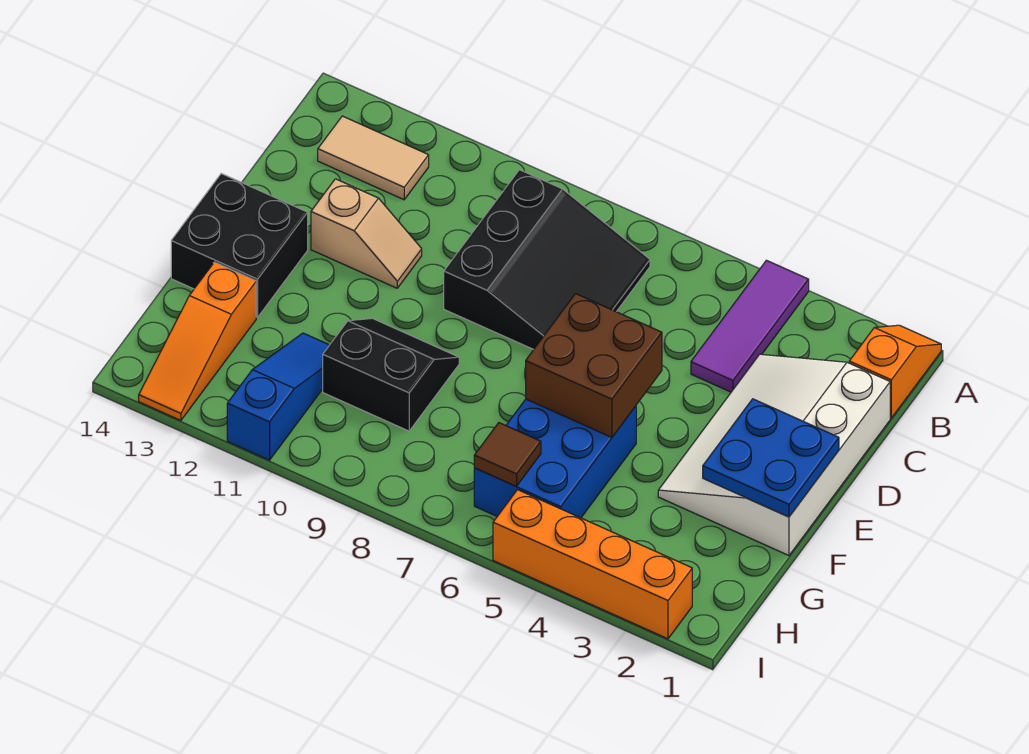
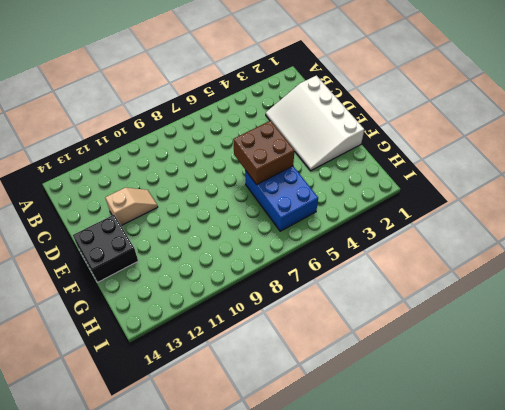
none -> orange slope A1:B1 level 1 top B
none -> purple tile A4:C4 level 1
none -> black slope B7:D9 level 1 top 9

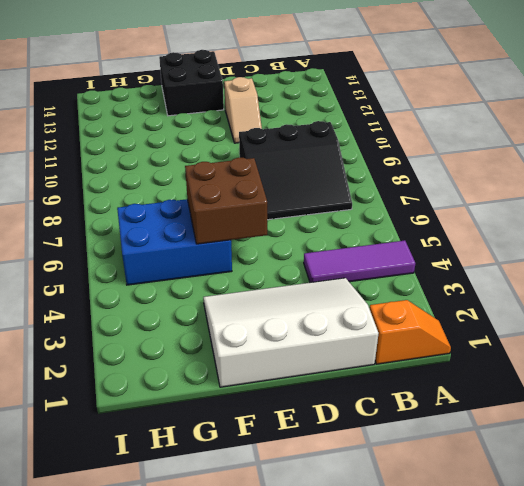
none -> tan tile B12:B13 level 1
none -> black slope F9:G10 level 1 top G
none -> blue slope G11:I11 level 1 top I

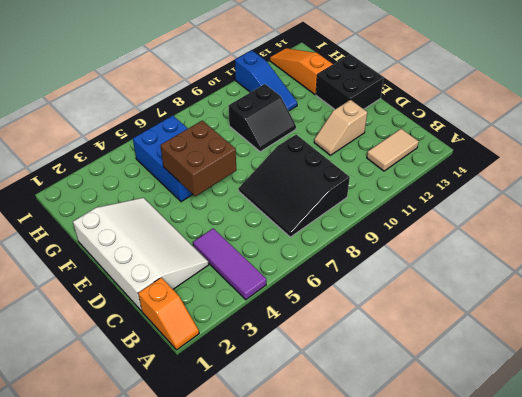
none -> orange brick I2:I5 level 1
none -> blue plate E1:F2 level 2
none -> brown tile H6 level 2

